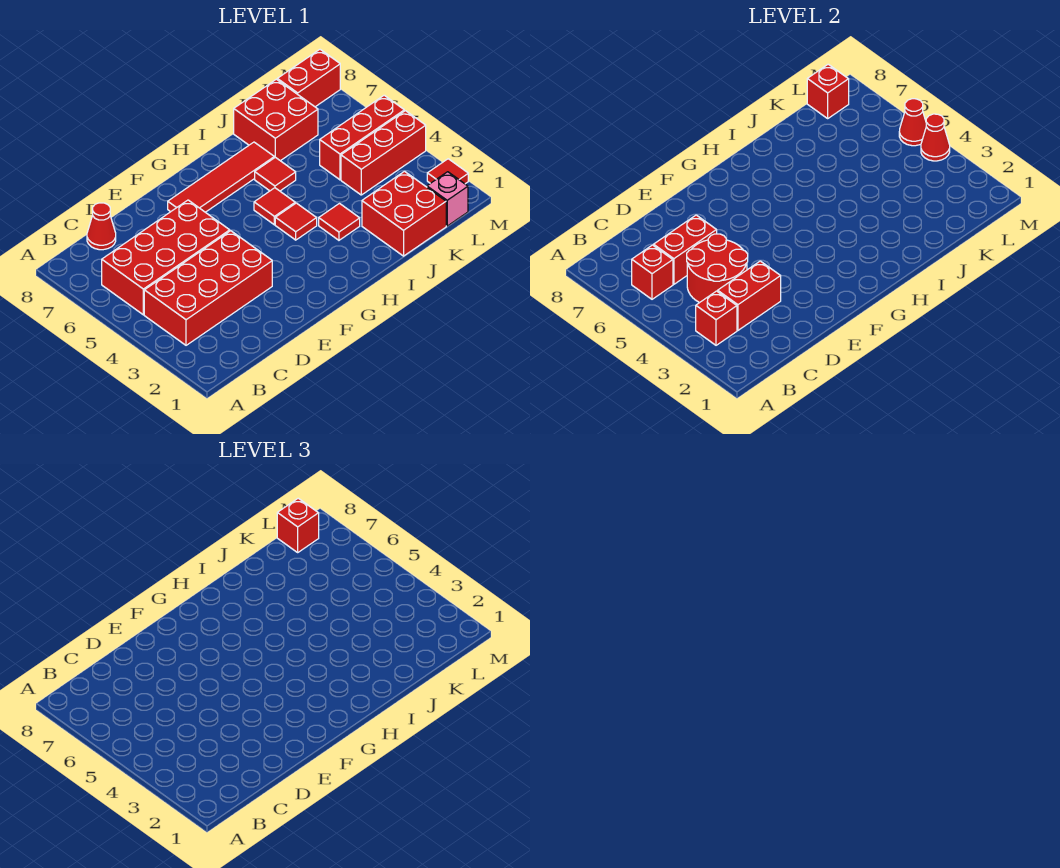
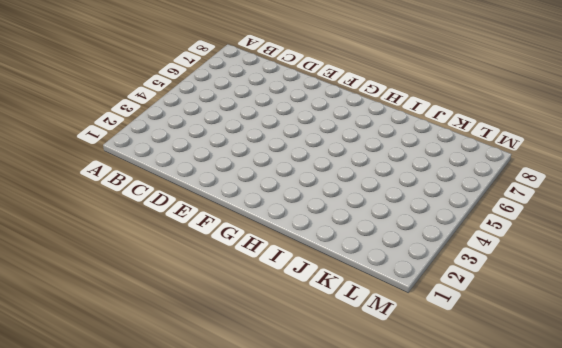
none -> red brick B3:E4 level 1
none -> red brick B5:E6 level 1
none -> red cone C8 level 1

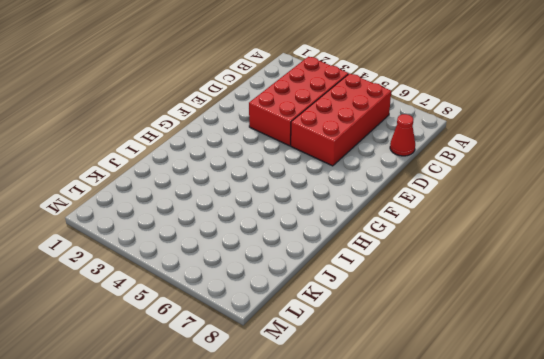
none -> red tile F7:I7 level 1
none -> red tile H4 level 1
none -> red tile H5 level 1

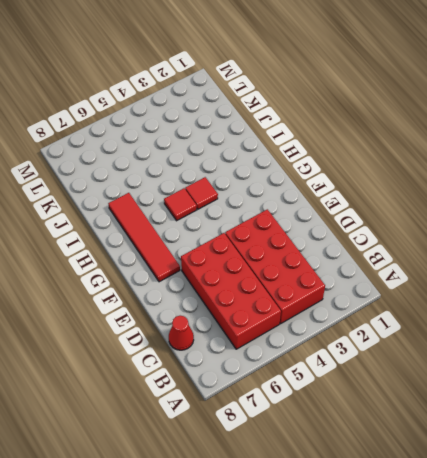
none -> red tile I3 level 1
none -> red tile I6 level 1
none -> red brick J1:K2 level 1

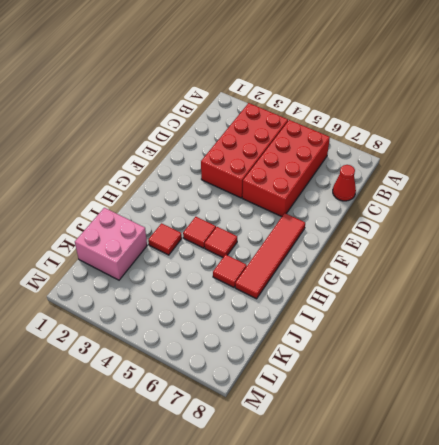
pink brick J1:K2 level 1 -> red brick J1:K2 level 1
none -> red brick J7:K8 level 1
none -> red brick K4:M4 level 1
none -> red brick K5:M5 level 1

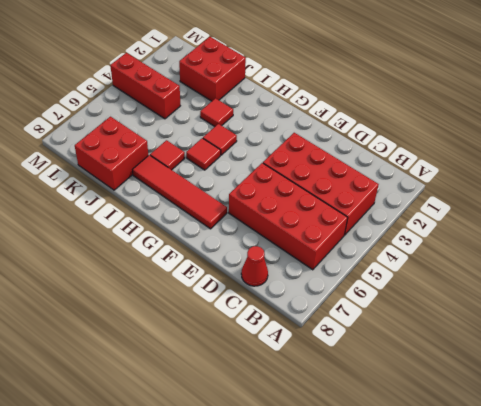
none -> red brick K5:M5 level 1
none -> pink brick L1 level 1
none -> red brick L8:M8 level 1

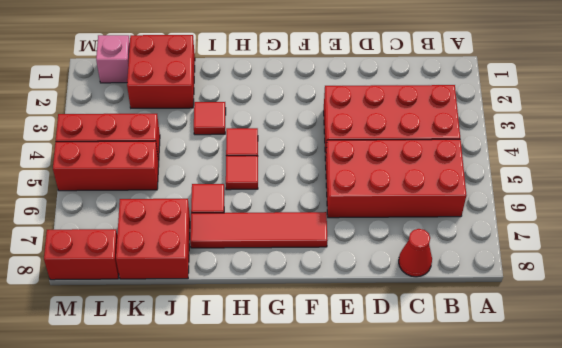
none -> red tile M2 level 1
none -> red brick B3 level 2
none -> red brick B6 level 2

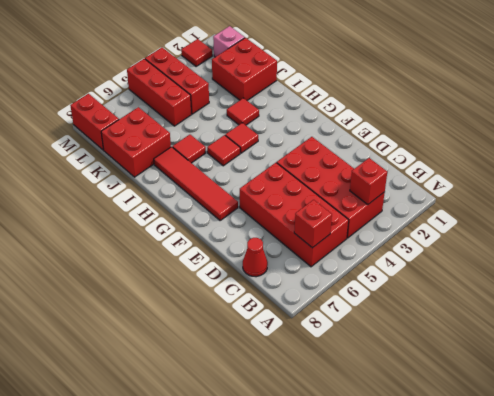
none -> red brick C3:D3 level 2
none -> red round brick C4:D5 level 2
none -> red brick C6:D6 level 2

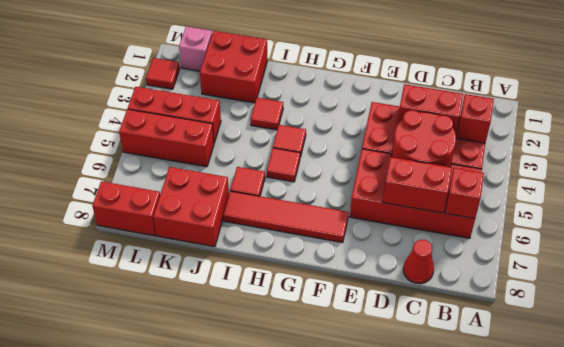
none -> red brick L8 level 2
none -> red cone M4 level 2
none -> red cone M5 level 2

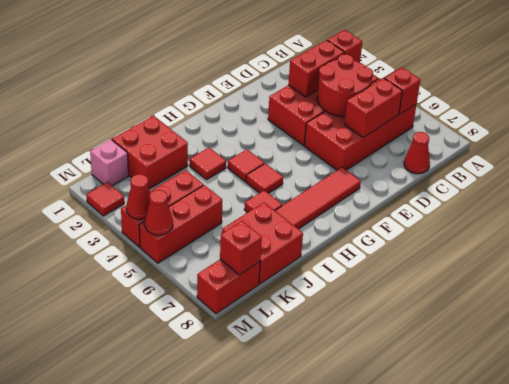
none -> red brick L8 level 3

